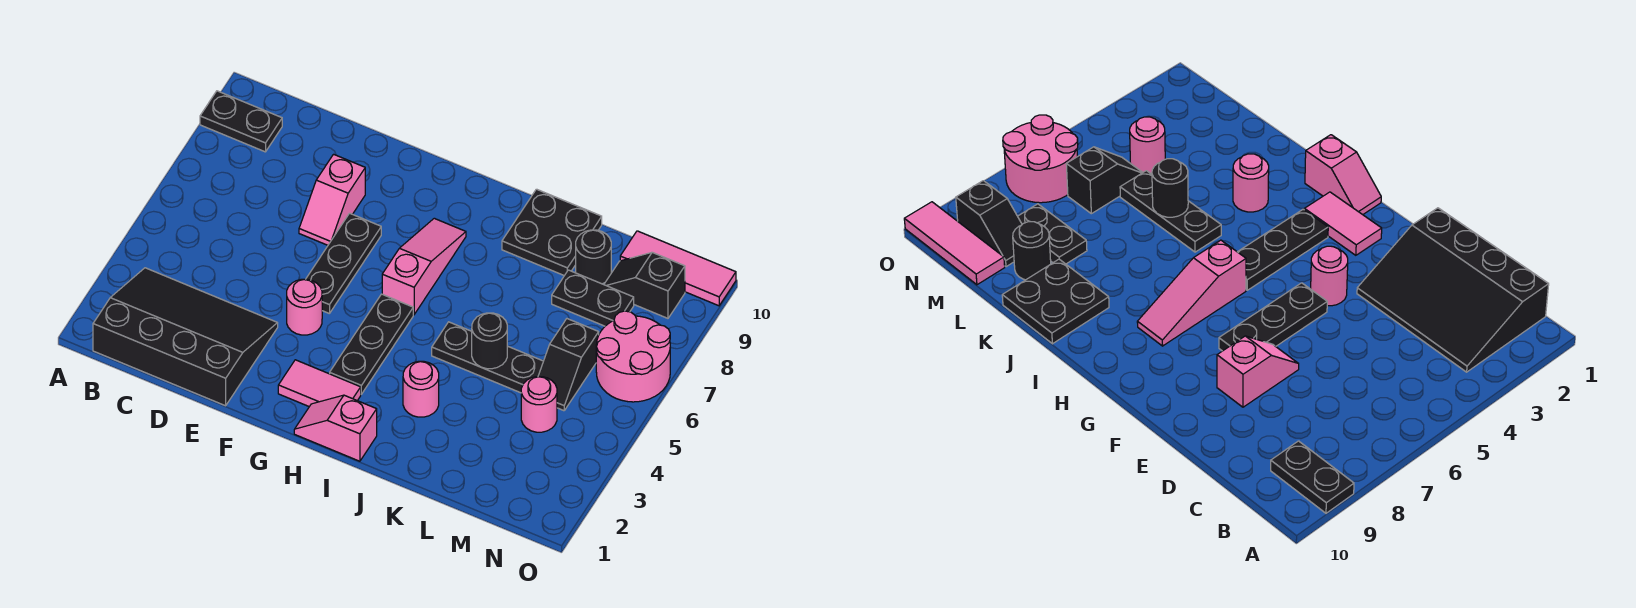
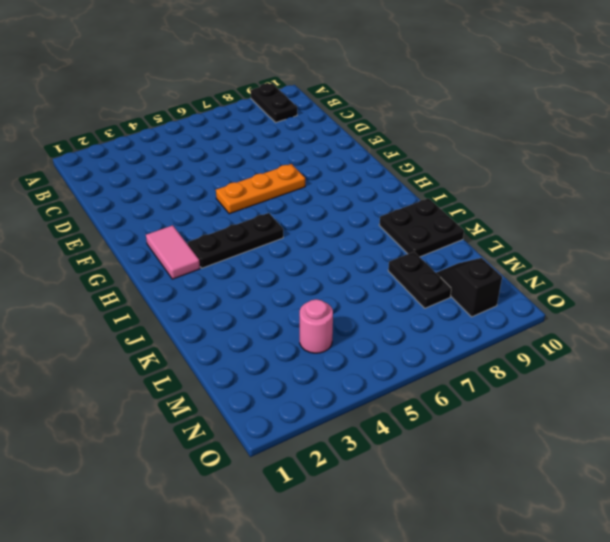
orange plate F5:F7 level 1 -> black plate F5:F7 level 1
none -> black slope B1:E3 level 1 top 1
none -> pink slope E7:E8 level 1 top 8
none -> pink round brick F4 level 1

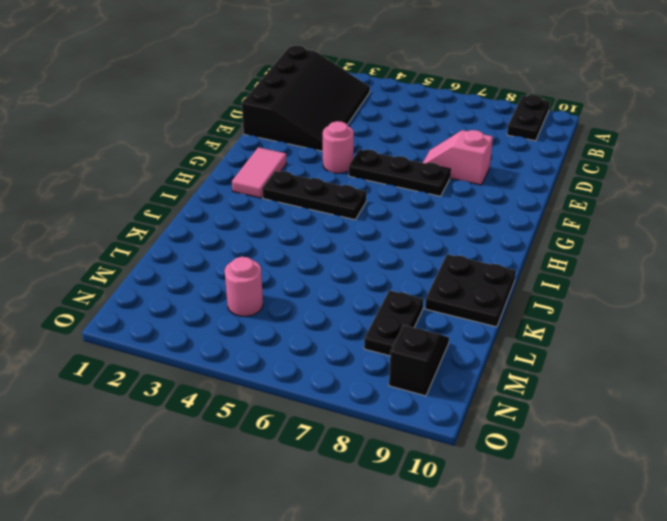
none -> pink slope H1:I1 level 1 top I
none -> pink slope H6:H8 level 1 top 6
none -> pink round brick J3 level 1

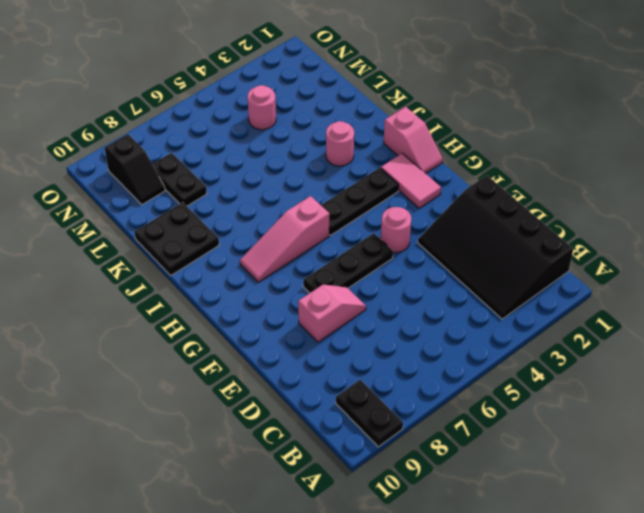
none -> black plate J5:L5 level 1
none -> black round brick L9 level 1
none -> black slope M5:M6 level 1 top 6

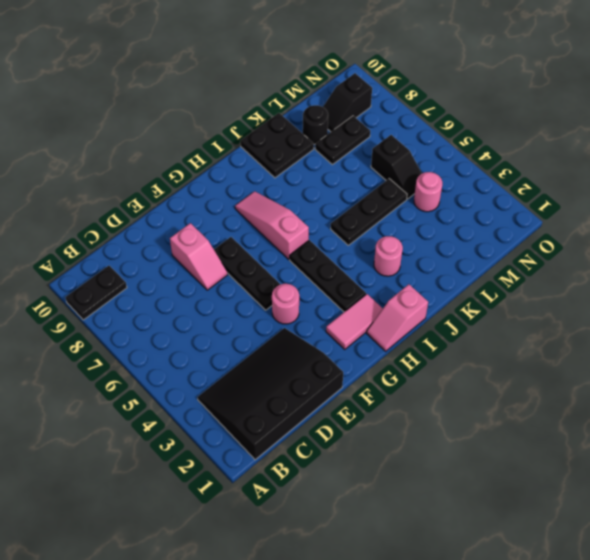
none -> pink tile M10:O10 level 1
none -> pink round brick N6:O7 level 1
none -> black round brick K5 level 2

